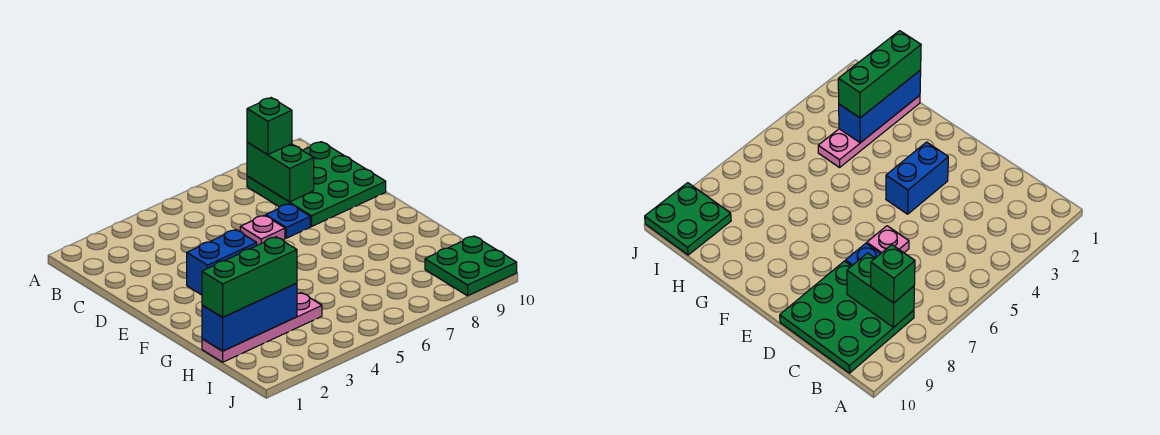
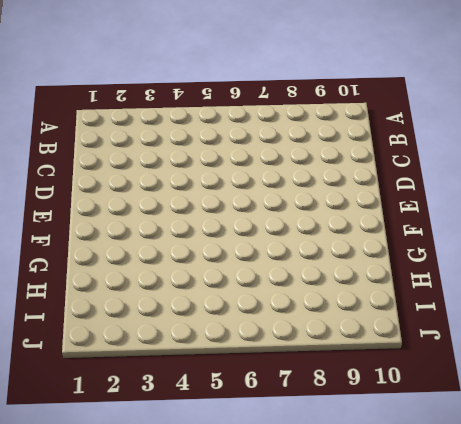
none -> green plate B8:D10 level 1
none -> pink plate D6 level 1

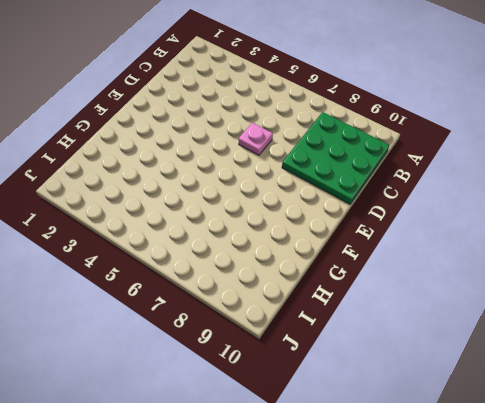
none -> blue plate D7 level 1
none -> blue brick E3:E4 level 1

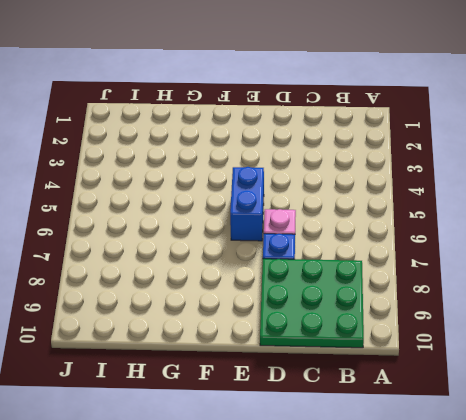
blue brick E5:E6 level 1 -> blue brick E3:E4 level 1
none -> pink plate H1:H4 level 1
none -> green plate I9:J10 level 1

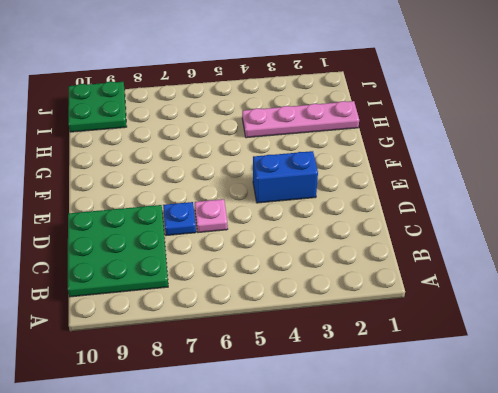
none -> green brick B8:C8 level 2
none -> blue brick H1:H3 level 2

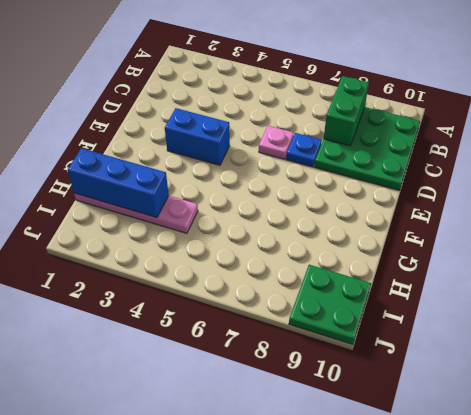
none -> green brick B8 level 3
none -> green brick H1:H3 level 3

